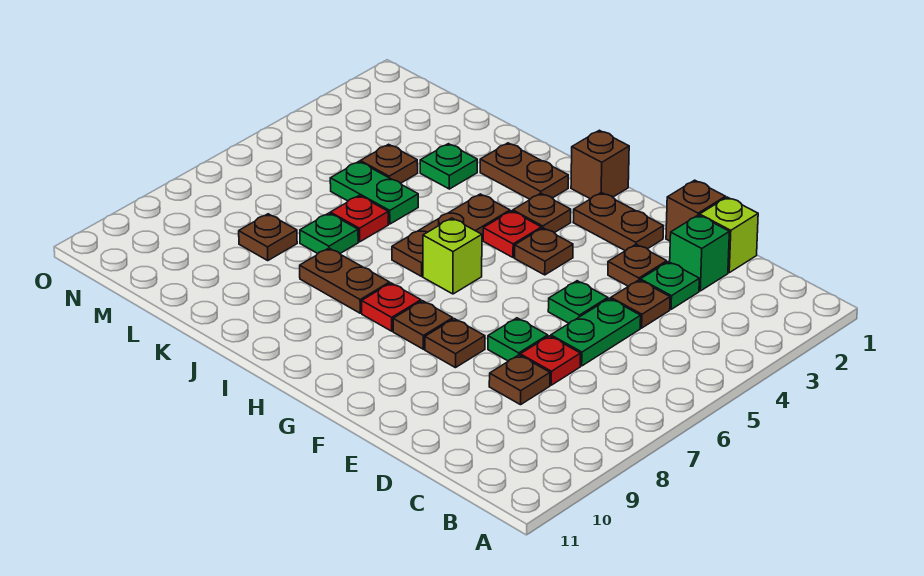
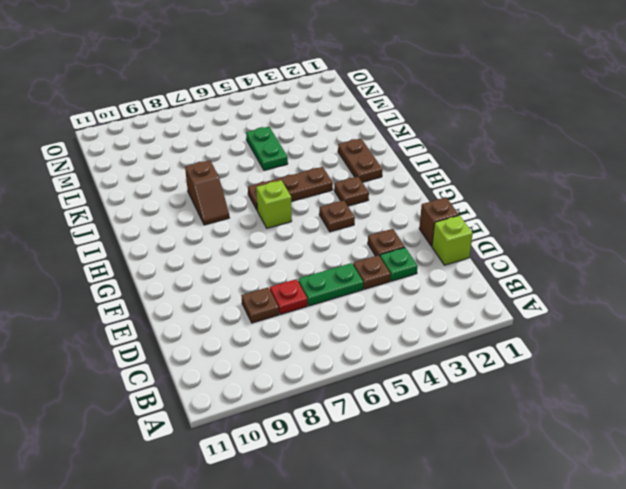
brown slope I8:J8 level 1 top J -> brown plate I8:J8 level 1
none -> green brick D2 level 1
none -> green plate E5 level 1
none -> green plate E7 level 1

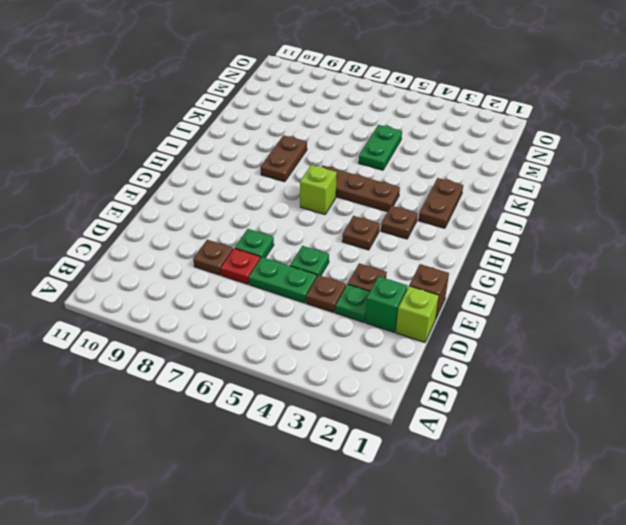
none -> brown plate F2:G2 level 1
none -> brown plate F8 level 1
none -> brown plate G8 level 1

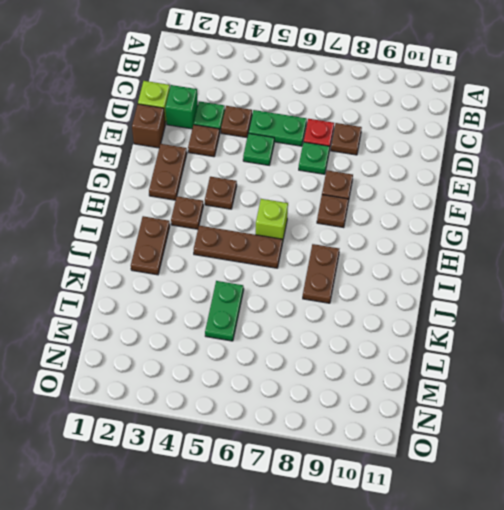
none -> brown brick H1 level 1
none -> red plate H4 level 1
none -> red plate H8 level 1

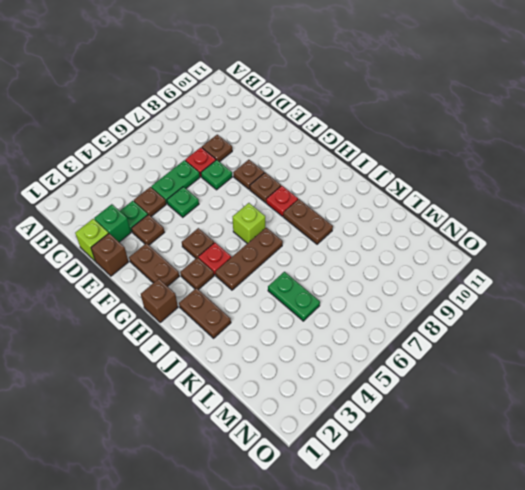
none -> green plate K3 level 1
none -> red plate K6 level 1
none -> green plate K7 level 1

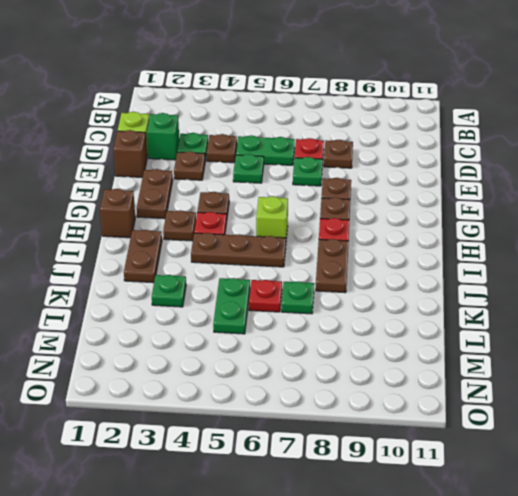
none -> brown plate L4 level 1
none -> brown plate L8 level 1

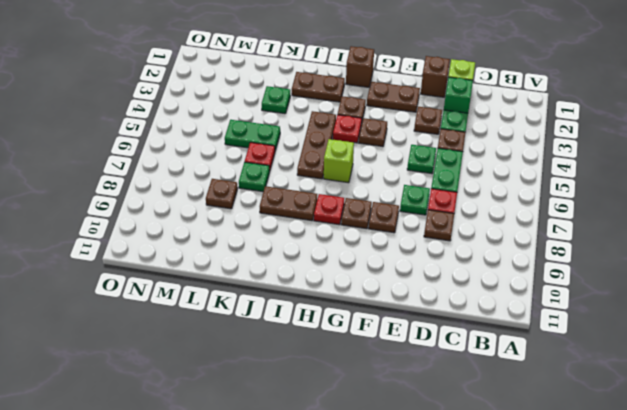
none -> brown plate L4 level 1

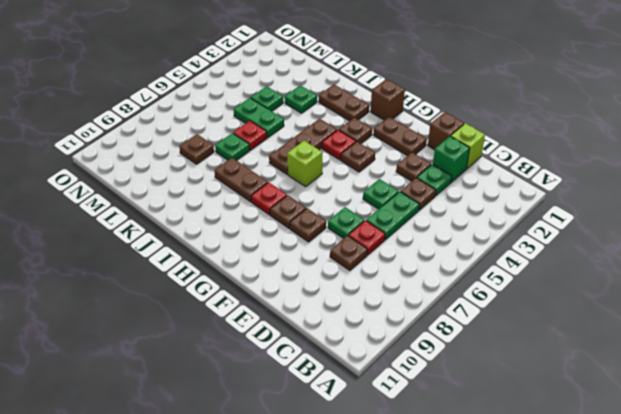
green plate L4 level 1 -> brown plate L4 level 1

